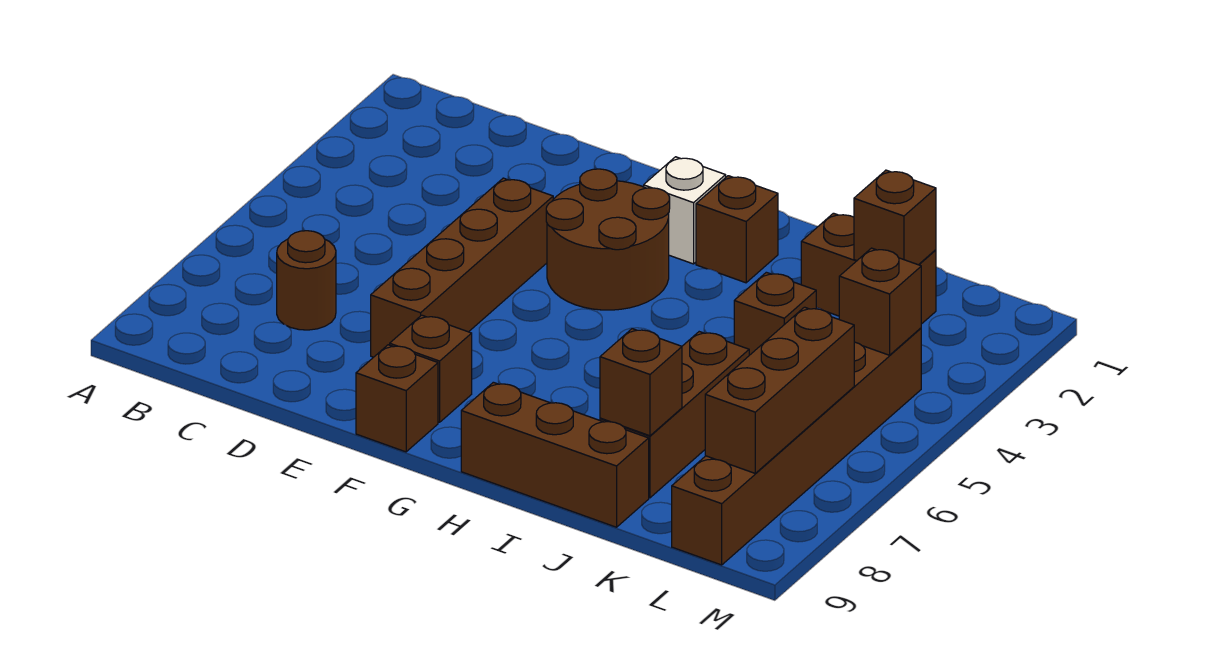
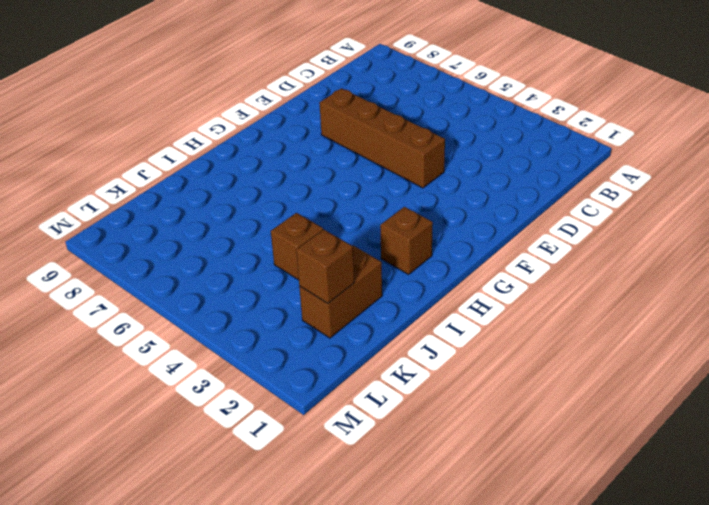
none -> brown round brick C7 level 1
none -> brown round brick F3:G4 level 1
none -> brown brick F8 level 1

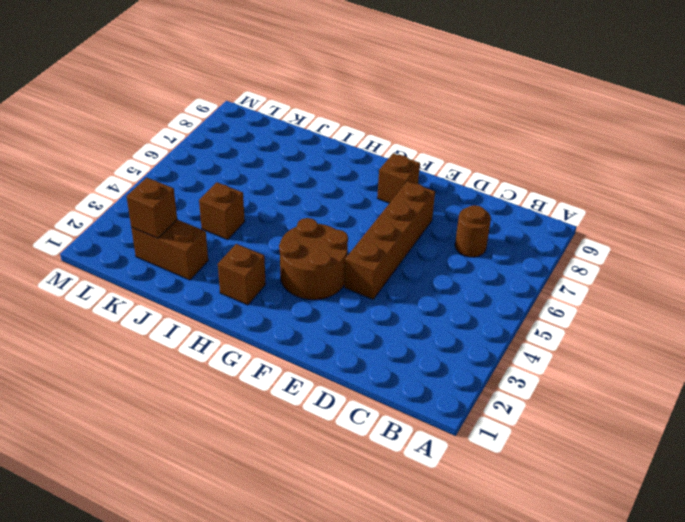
none -> brown brick F9 level 1
none -> white brick G2 level 1
none -> brown brick H9:J9 level 1

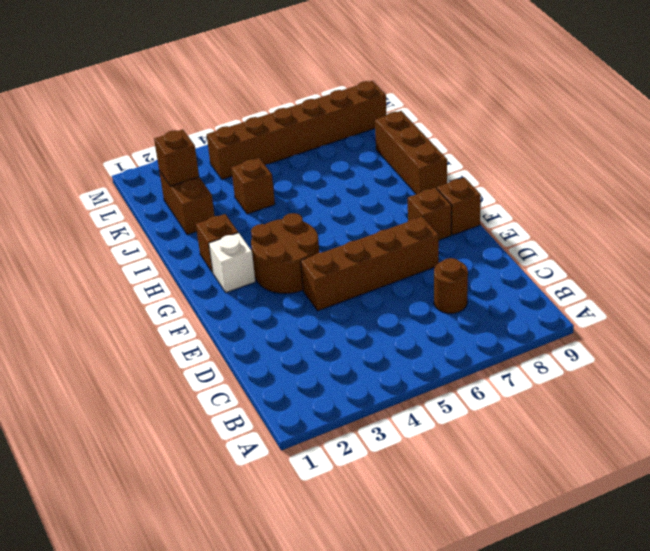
none -> brown brick J6:J8 level 1
none -> brown brick J8 level 2
none -> brown brick L4 level 2

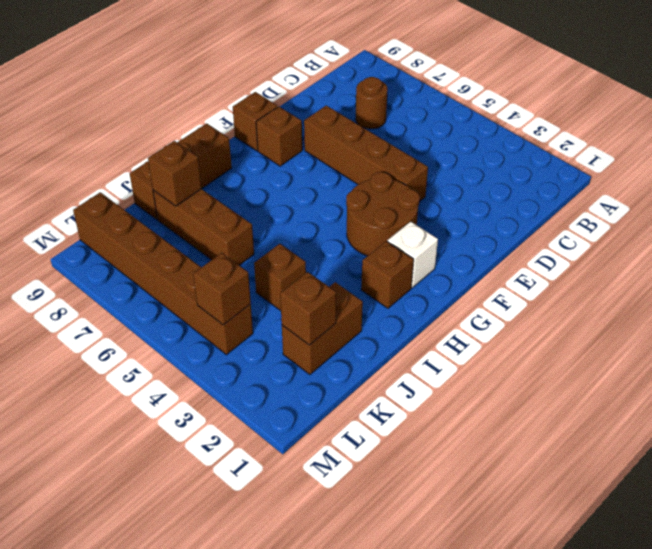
none -> brown brick L6:L8 level 2

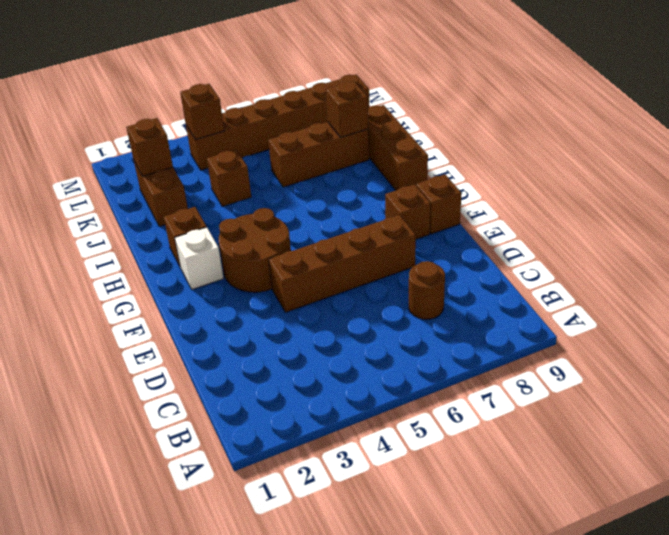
none -> brown brick L6:L8 level 2

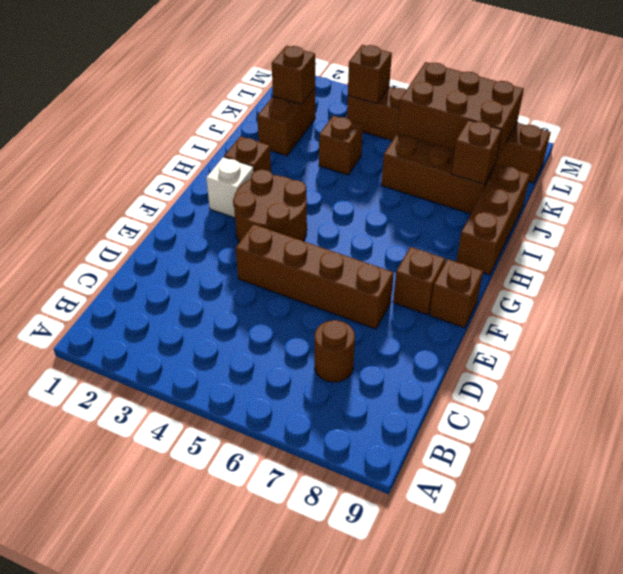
brown brick K6:L8 level 2 -> brown brick L6:L8 level 2

